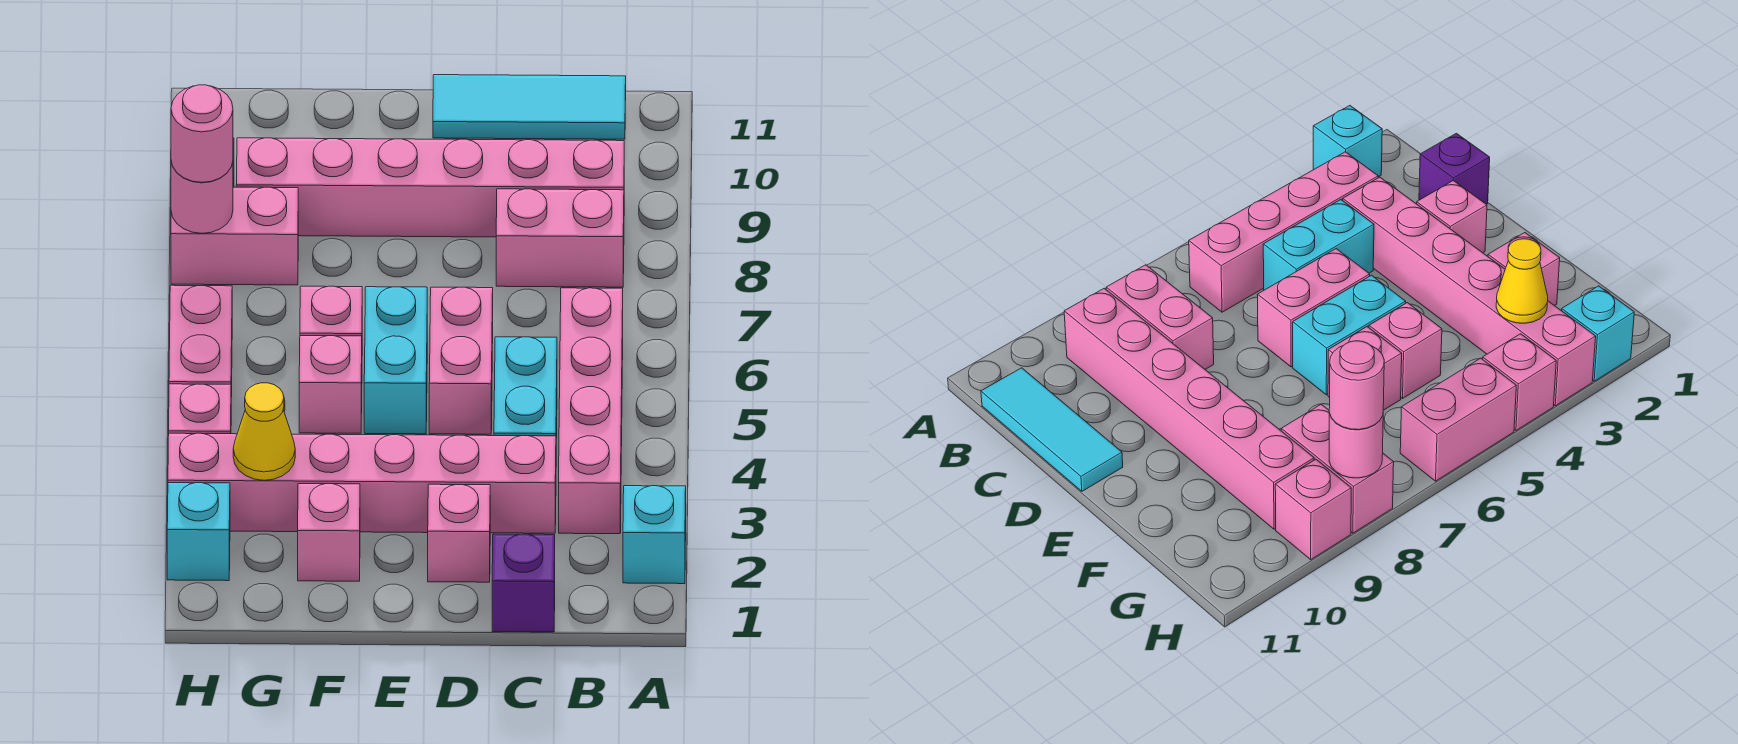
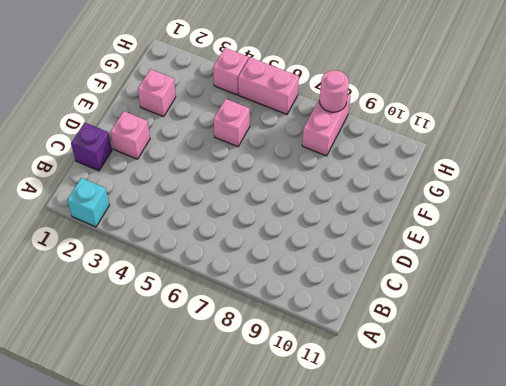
none -> pink brick B3:B6 level 1
none -> pink brick B8:C8 level 1
none -> pink brick B9:G9 level 1

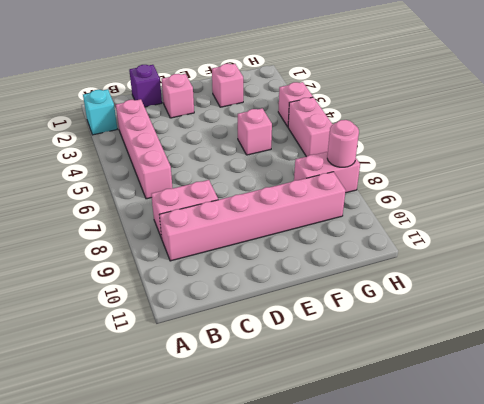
none -> cyan tile B11:D11 level 1
none -> pink brick C3:H3 level 1
none -> cyan brick C4:C5 level 1

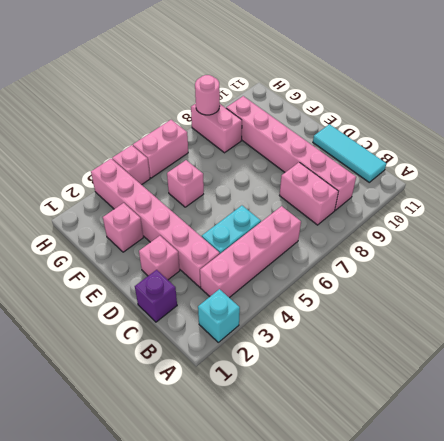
none -> pink brick D5:D6 level 1
none -> cyan brick E5:E6 level 1
none -> pink brick F6 level 1

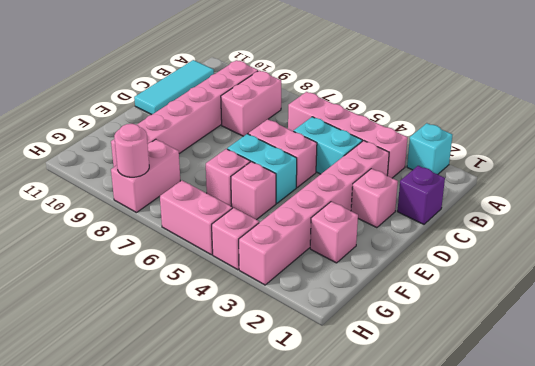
none -> cyan brick H2 level 1
none -> pink brick H9 level 1
none -> yellow cone G3 level 2

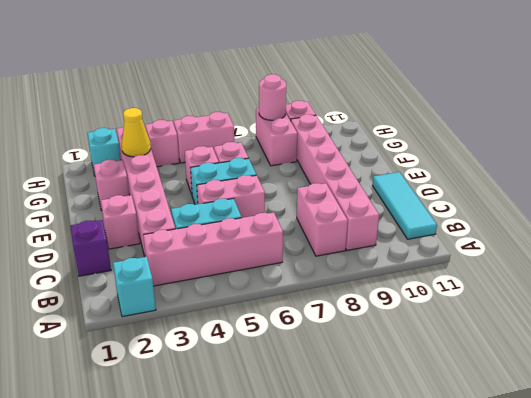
none -> pink round brick H8 level 3

